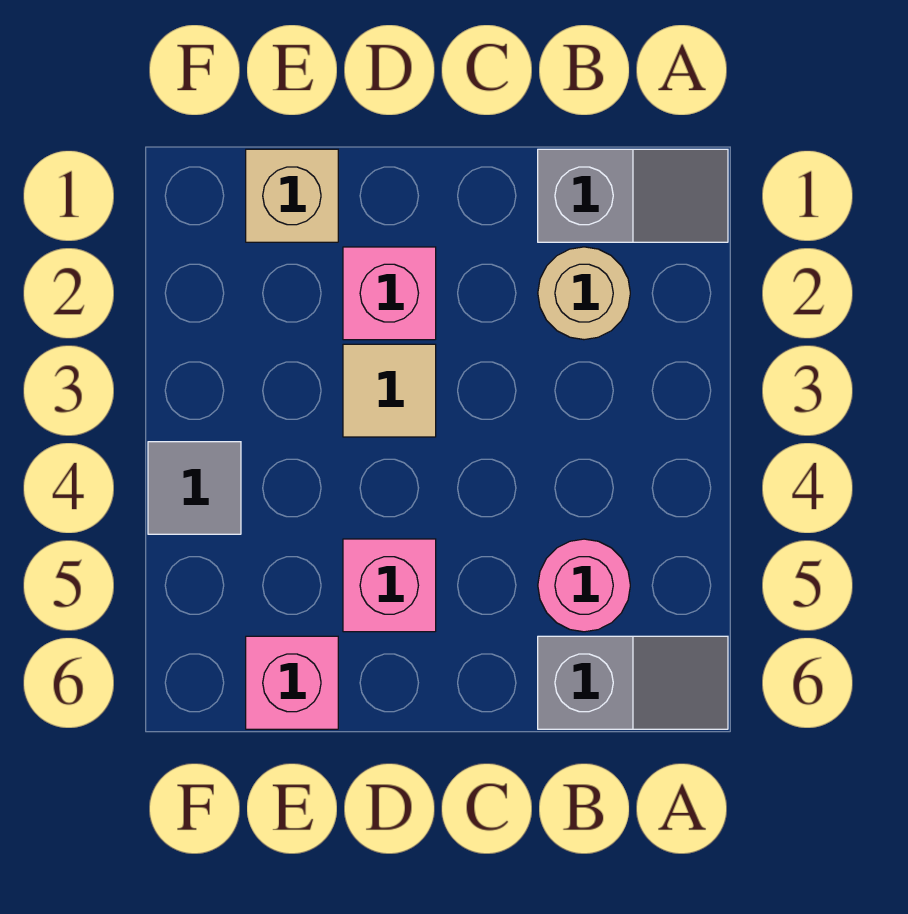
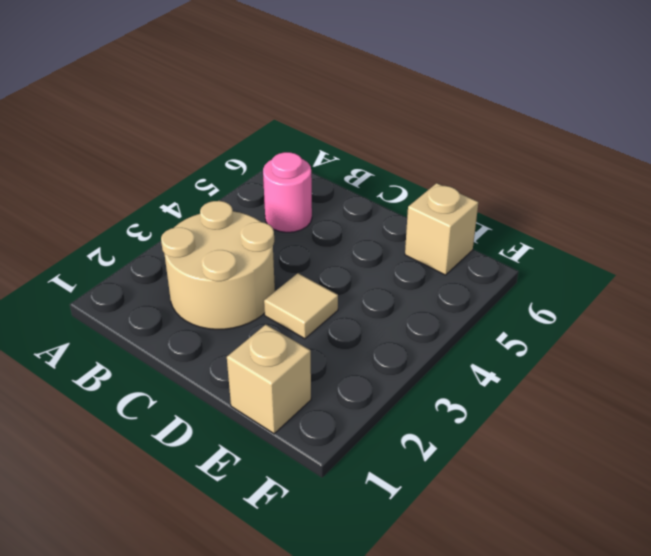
tan round brick B2:C3 level 1 -> tan round brick B2 level 1
tan brick E6 level 1 -> pink brick E6 level 1
none -> grey slope A1:B1 level 1 top B
none -> grey slope A6:B6 level 1 top B

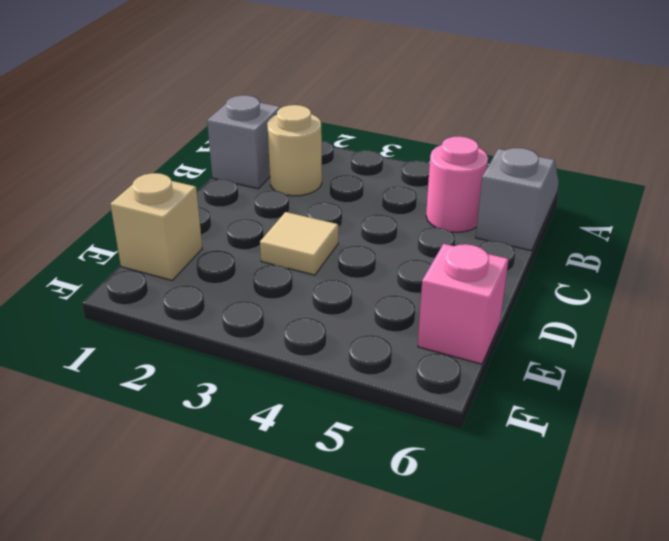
none -> pink brick D2 level 1
none -> pink brick D5 level 1

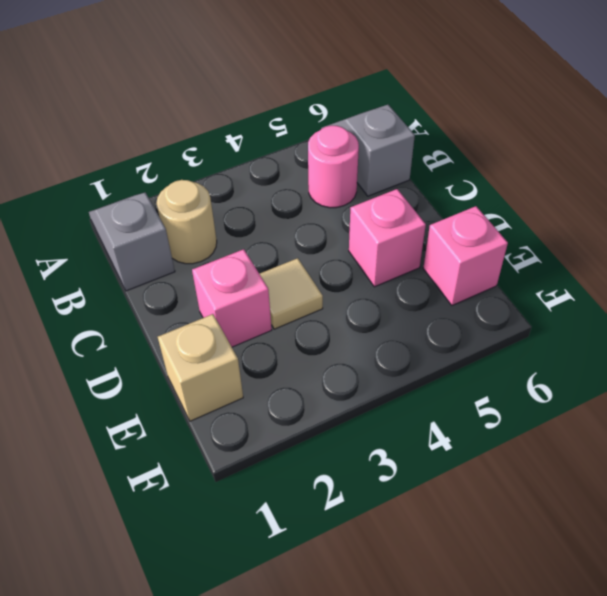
none -> grey tile F4 level 1

